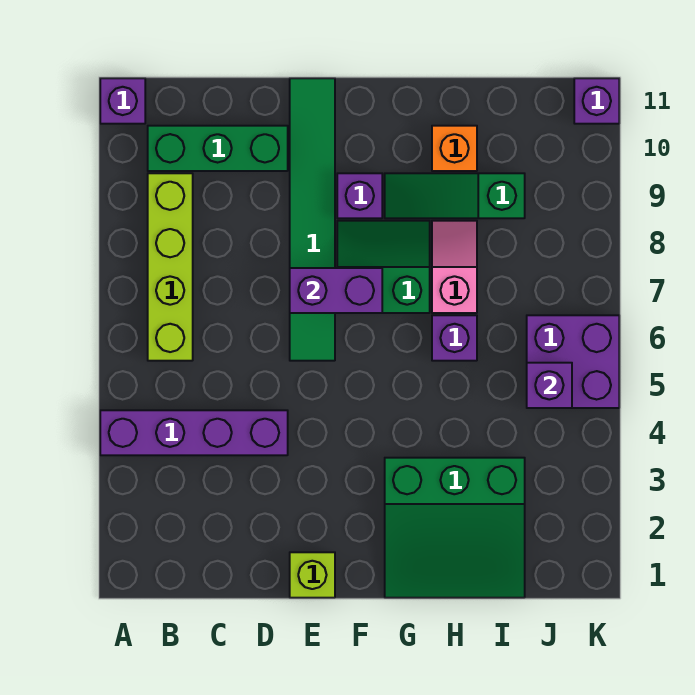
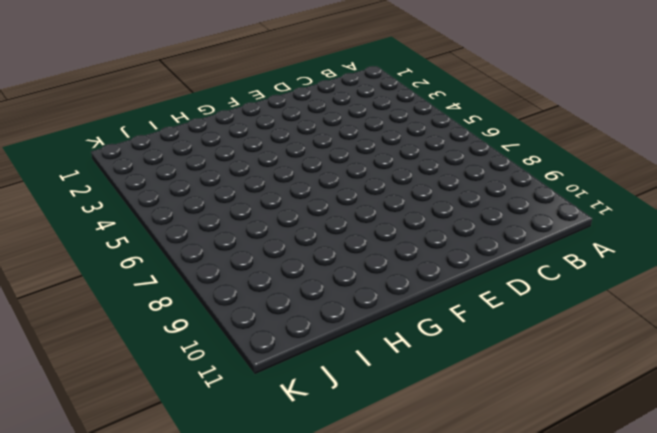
none -> purple brick A4:D4 level 1
none -> purple brick A11 level 1
none -> lime brick B6:B9 level 1

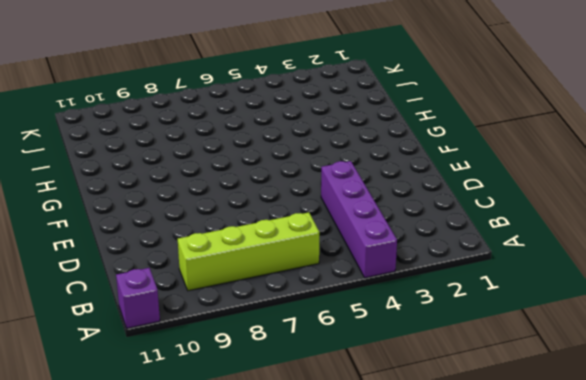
none -> green brick B10:D10 level 1
none -> lime brick E1 level 1
none -> green tile E6:E11 level 1

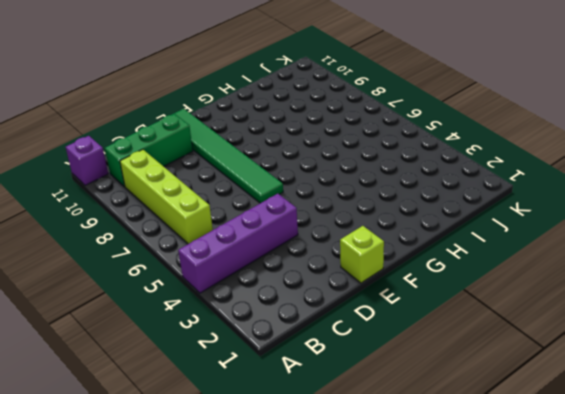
none -> green slope F7:G8 level 1 top 7
none -> purple brick F9 level 1
none -> green slope G1:I3 level 1 top 3

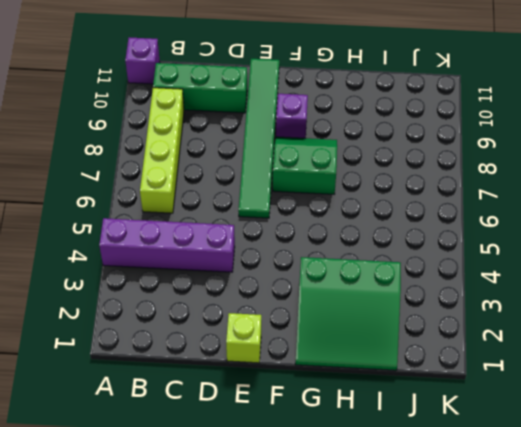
none -> green slope G9:I9 level 1 top I
none -> purple brick H6 level 1
none -> pink slope H7:H8 level 1 top 7

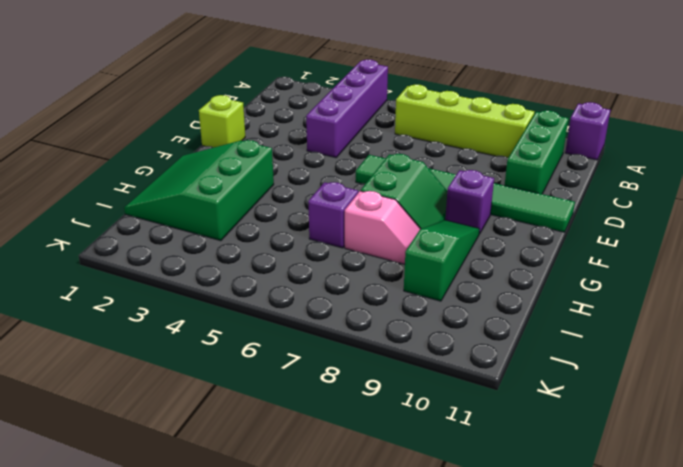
none -> orange brick H10 level 1
none -> purple brick J5:K6 level 1
none -> purple brick K11 level 1

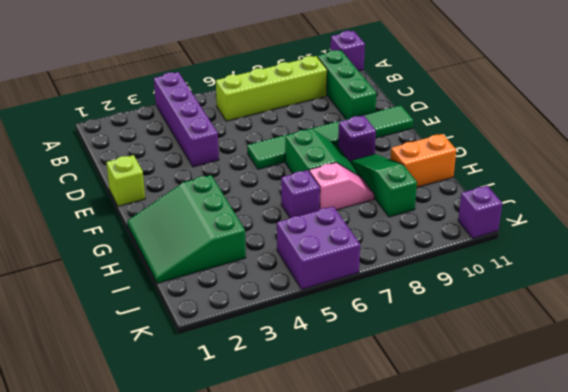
orange brick H10:H11 level 1 -> orange brick H10 level 1
none -> purple brick E7:F7 level 2
none -> purple brick J5 level 2

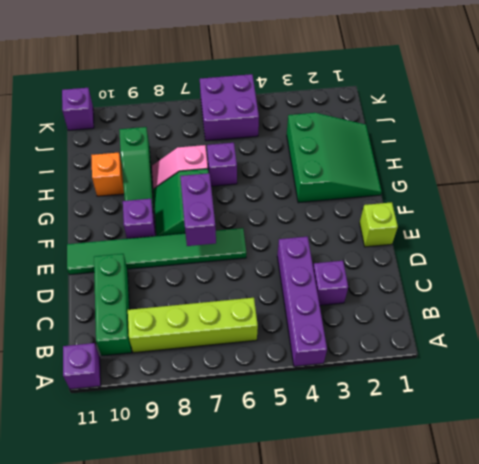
purple brick C3 level 1 -> purple brick J5 level 2

